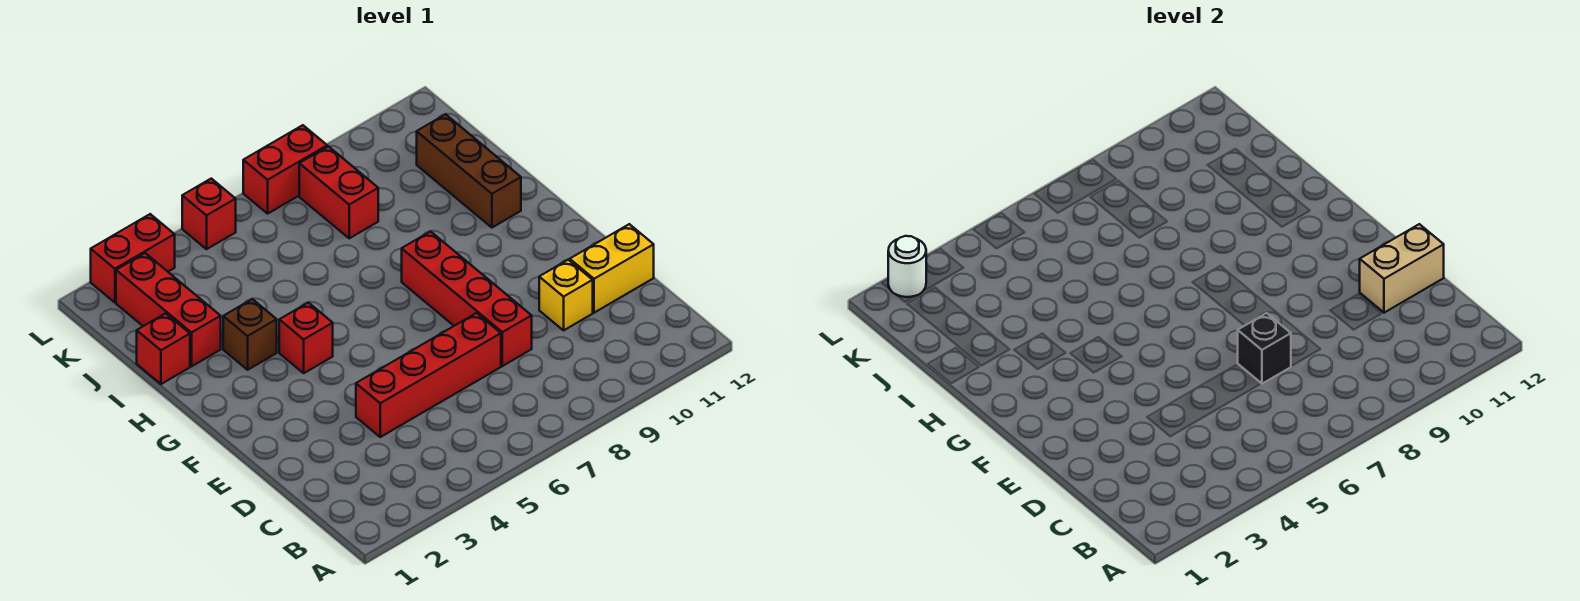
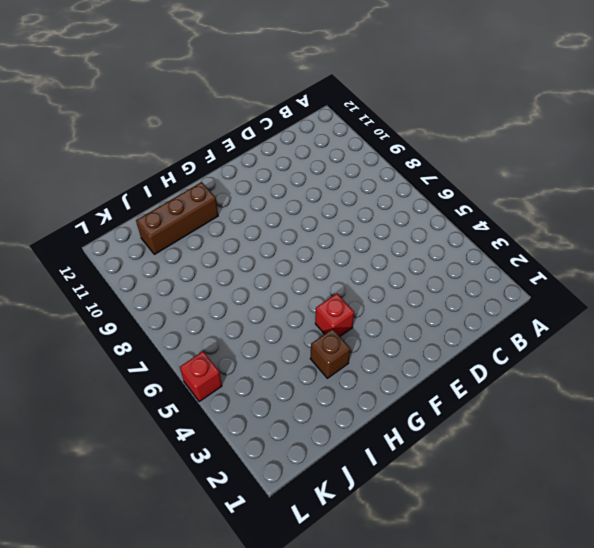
none -> red brick D4:D7 level 1
none -> red brick D8:G8 level 1
none -> yellow brick D10 level 1

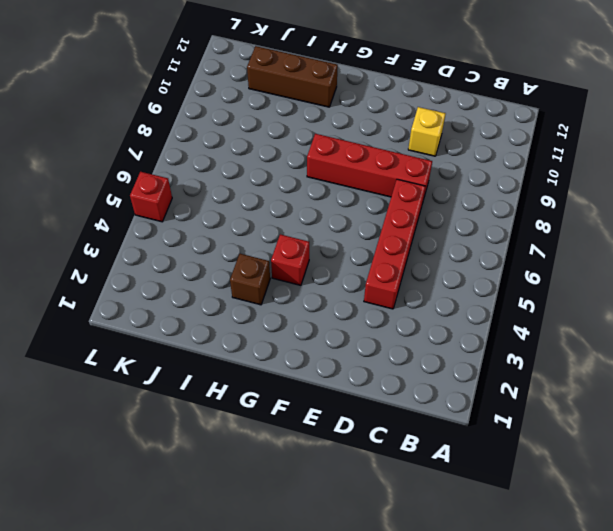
none -> yellow brick D11:D12 level 1
none -> red brick I1 level 1
none -> red brick I2:K2 level 1

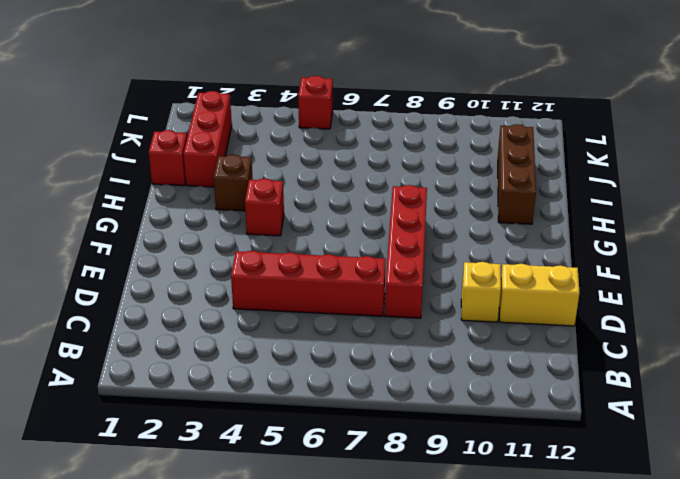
none -> red brick J8:K8 level 1
none -> red brick L2:L3 level 1
none -> red brick L7:L8 level 1

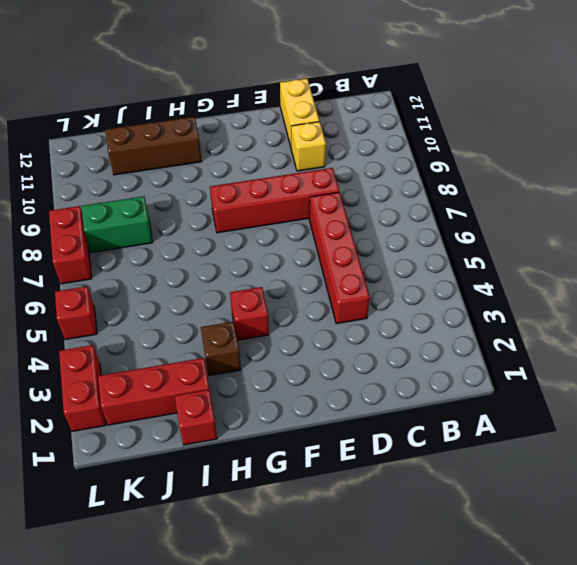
green brick J8:K8 level 1 -> red brick J8:K8 level 1
none -> black brick D7 level 2
none -> tan brick D11:D12 level 2
none -> white round brick L2 level 2

